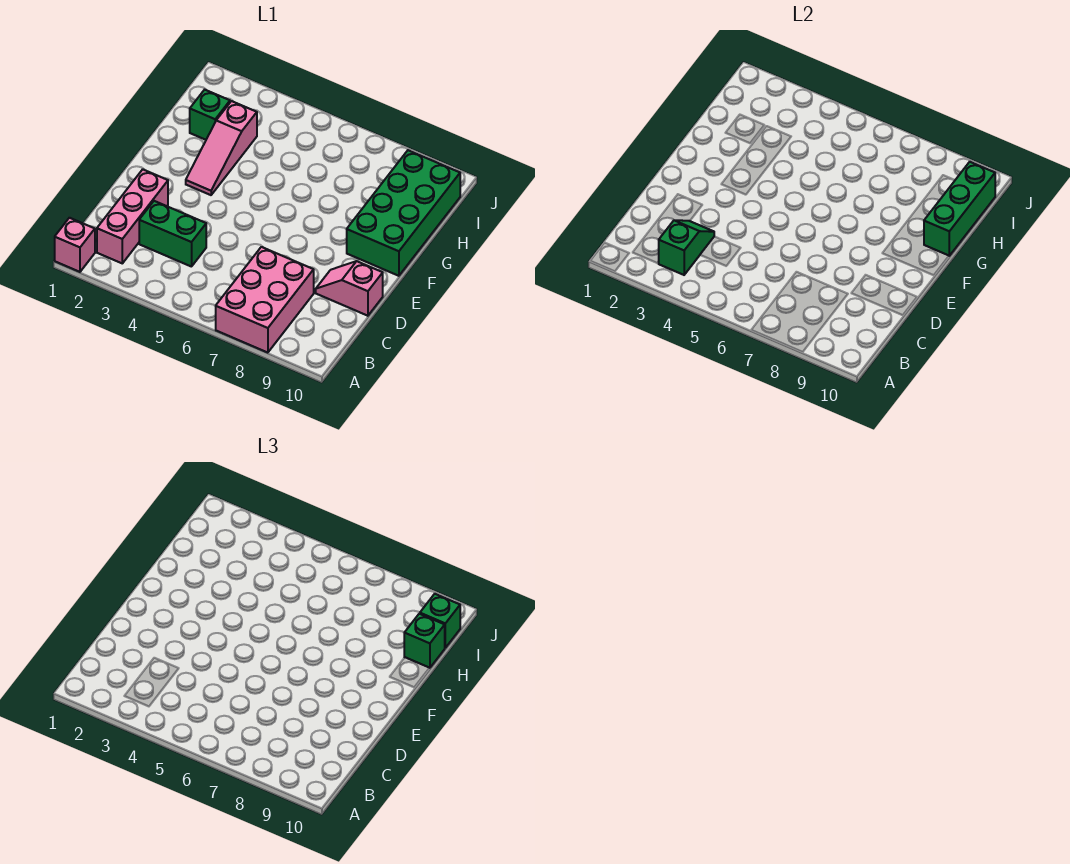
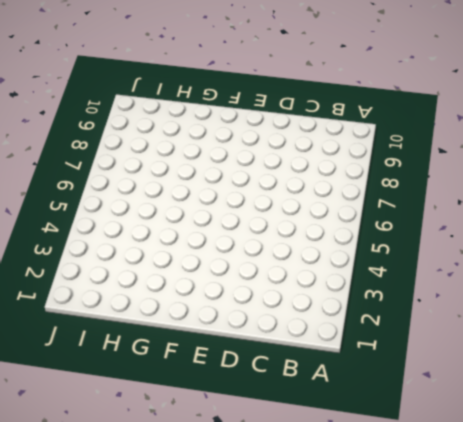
none -> pink brick A1 level 1
none -> pink brick A7:C8 level 1
none -> pink brick B2:D2 level 1

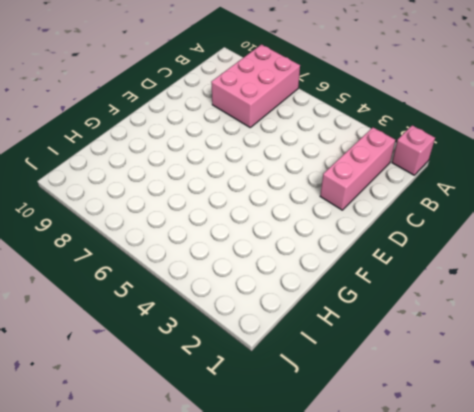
none -> green brick C3:C4 level 1
none -> pink slope D9:D10 level 1 top 10
none -> pink slope F3:H3 level 1 top H

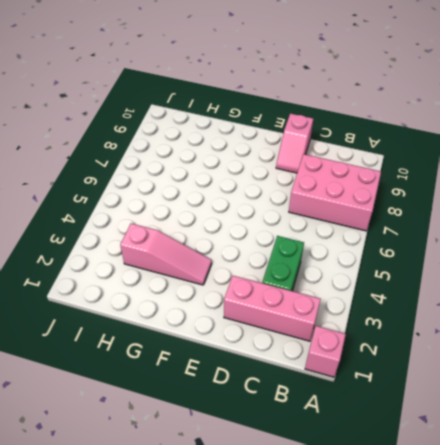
none -> green brick F9:I10 level 1
none -> green brick H2 level 1
none -> green slope B3:C3 level 2 top B

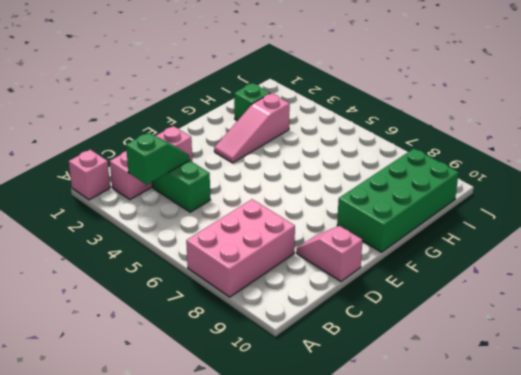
none -> green brick G10:I10 level 2
none -> green brick H10 level 3
none -> green brick I10 level 3

